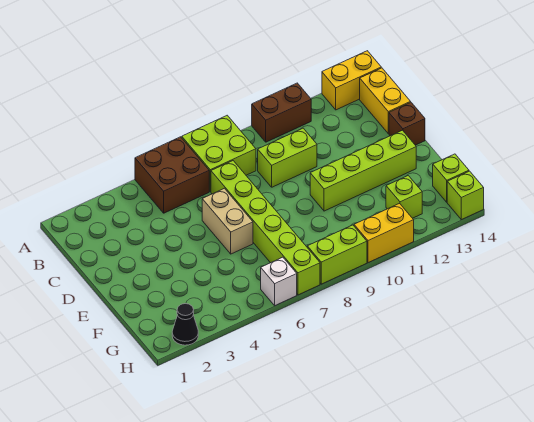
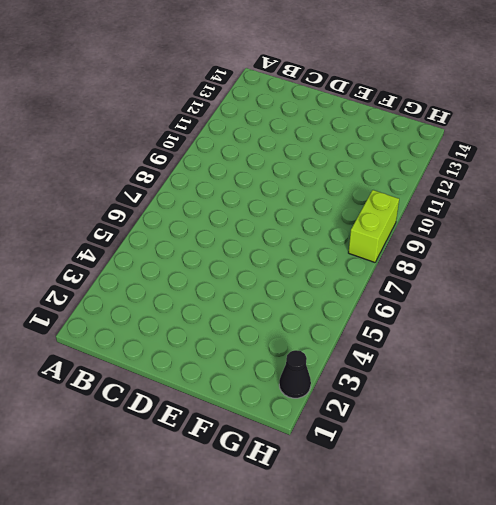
none -> brown brick A5:B6 level 1
none -> lime brick A7:B8 level 1
none -> brown brick A10:A11 level 1

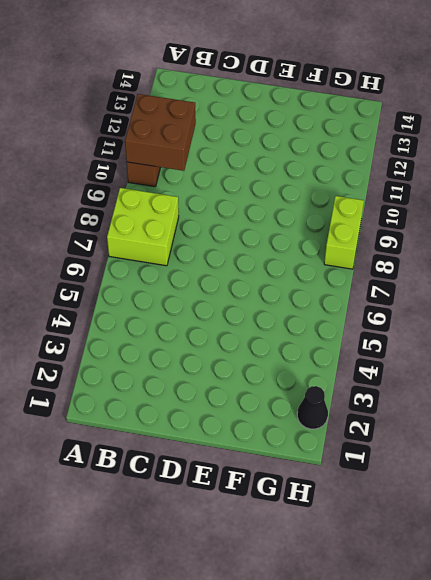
brown brick A10:B11 level 2 -> brown brick A5:B6 level 1
none -> yellow brick A13:A14 level 1
none -> yellow brick B14:C14 level 1
none -> lime brick C7:H7 level 1

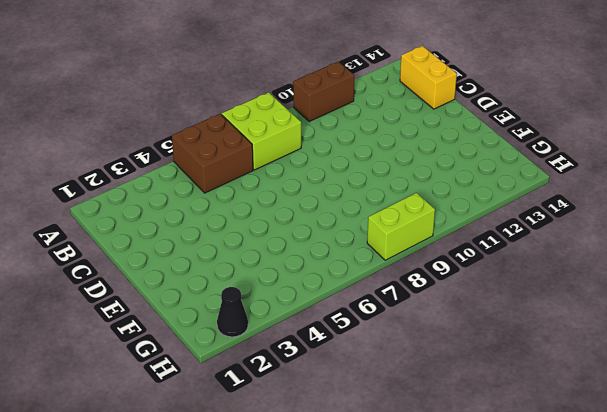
none -> yellow brick A13:A14 level 1
none -> lime brick C7:H7 level 1
none -> lime brick C9:C10 level 1

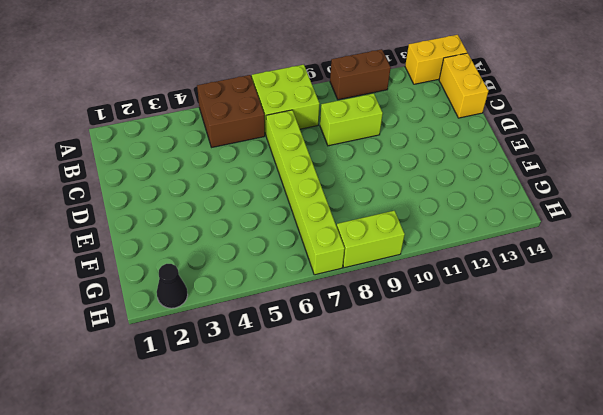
none -> tan brick D6:E6 level 1
none -> brown brick D14 level 1
none -> lime brick E10:E13 level 1

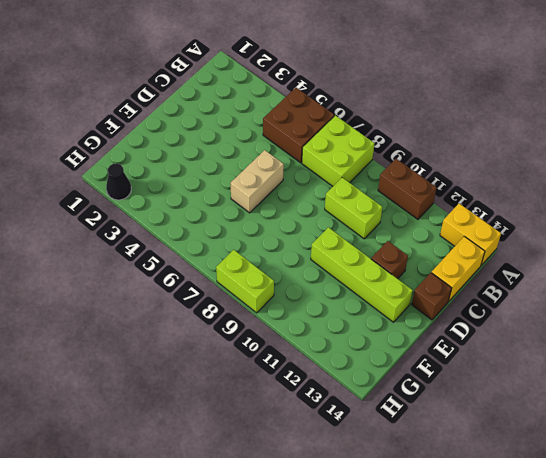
brown brick D12 level 1 -> none
none -> lime brick C7:H7 level 1
none -> lime brick G12 level 1
none -> lime brick G14 level 1

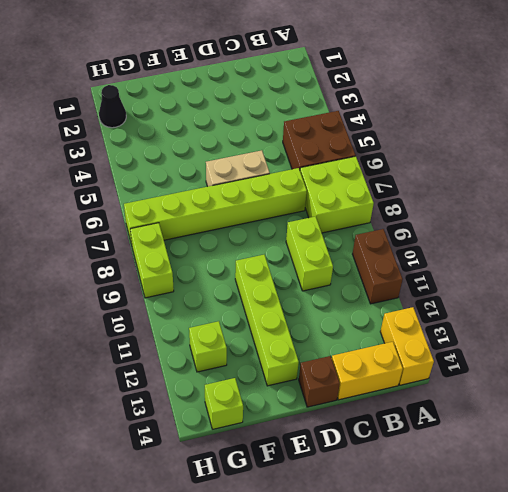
none -> white brick H6 level 1
none -> yellow brick H10:H11 level 1
none -> lime brick H14 level 1

